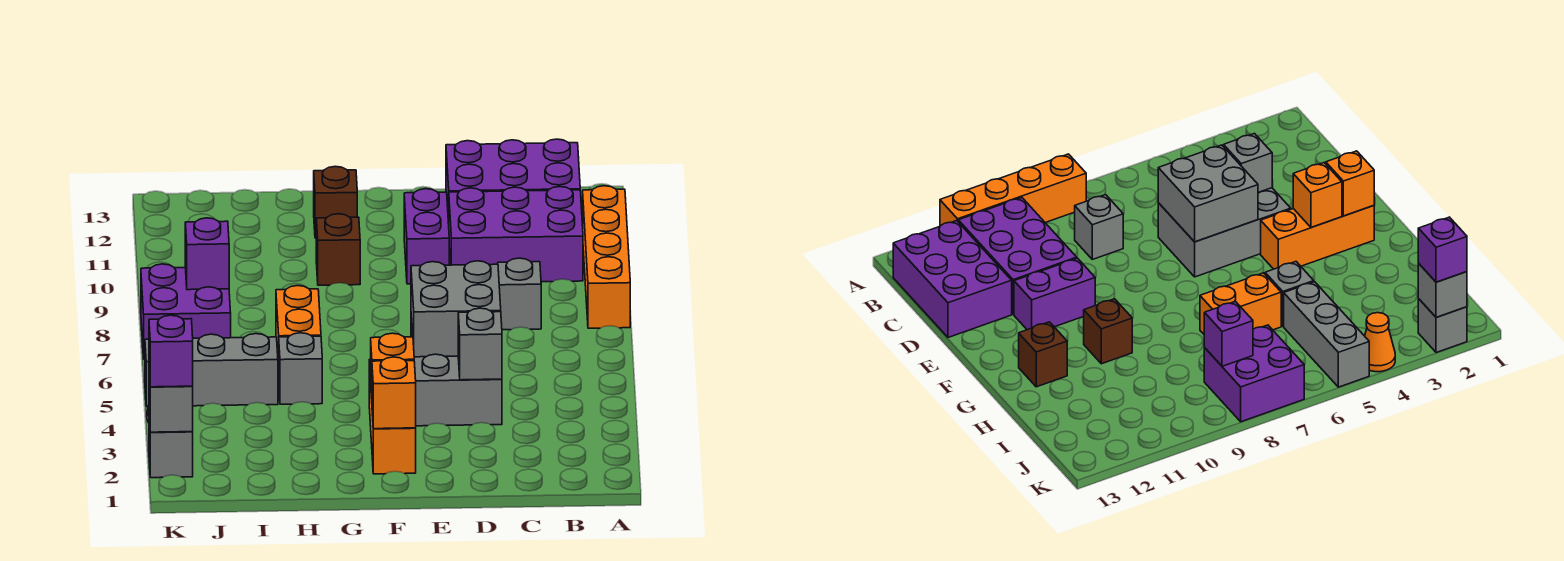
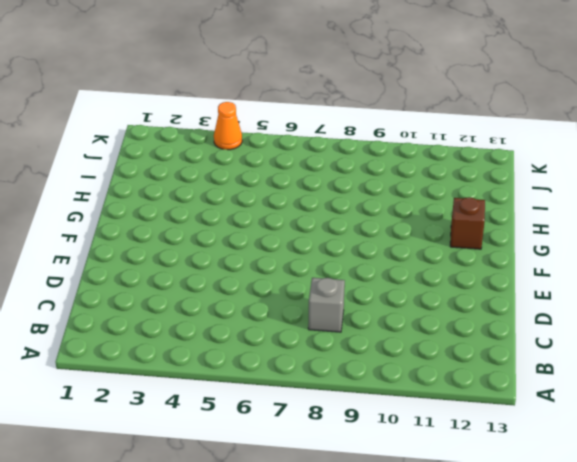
none -> orange brick A8:A11 level 1
none -> purple brick B10:D11 level 1
none -> purple brick B12:D13 level 1

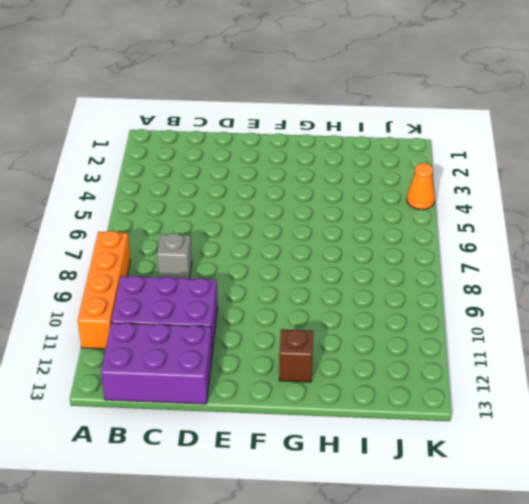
none -> grey brick D4:E6 level 1
none -> purple brick E10:E11 level 1
none -> orange brick F2:F4 level 1

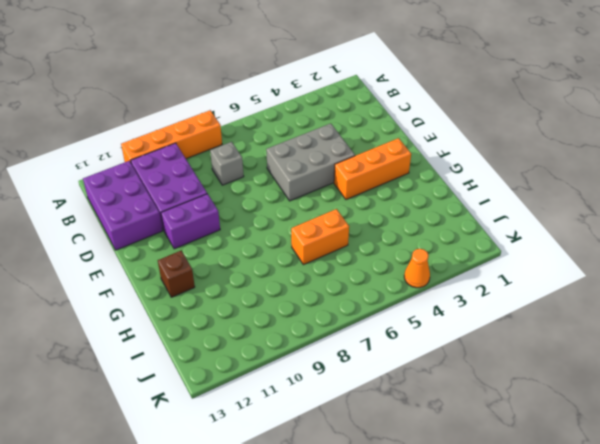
none -> brown brick G10 level 1
none -> grey brick H5 level 1
none -> grey brick I5:K5 level 1

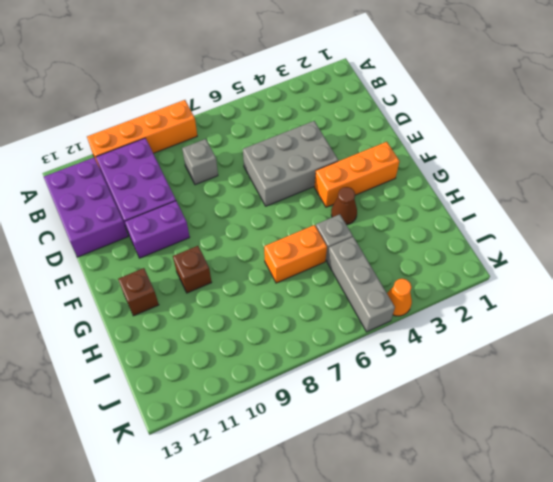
brown cone G4 level 1 -> none
none -> purple brick J7:K8 level 1
none -> grey brick K2 level 1
none -> grey brick D4 level 2

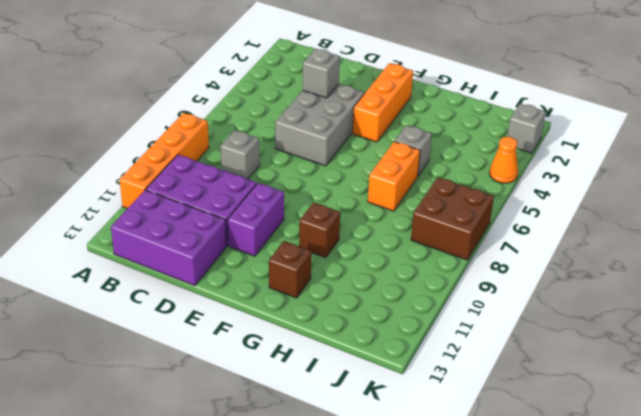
brown brick J7:K8 level 1 -> purple brick J7:K8 level 1
none -> grey brick I5:K5 level 1
none -> grey brick D5:E6 level 2
none -> orange brick F2 level 2

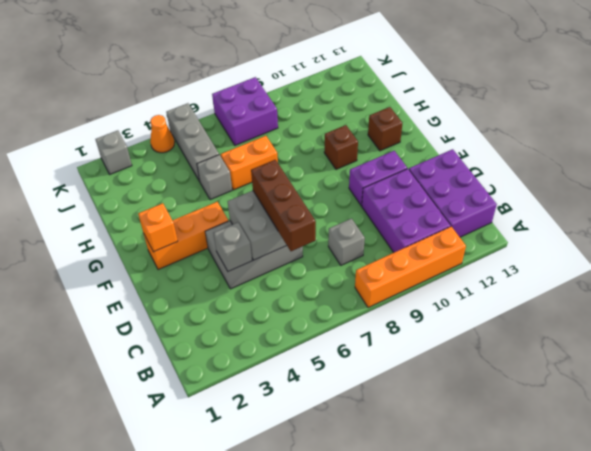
brown brick C6:E6 level 3 -> none
none -> orange brick F3 level 2
none -> purple brick J8 level 2
none -> grey brick K2 level 2

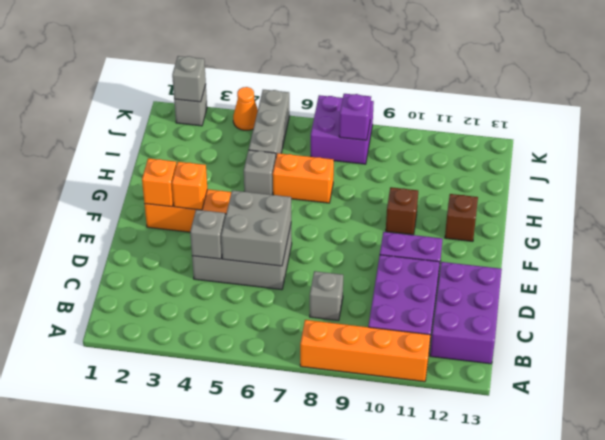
none -> purple brick K2 level 3

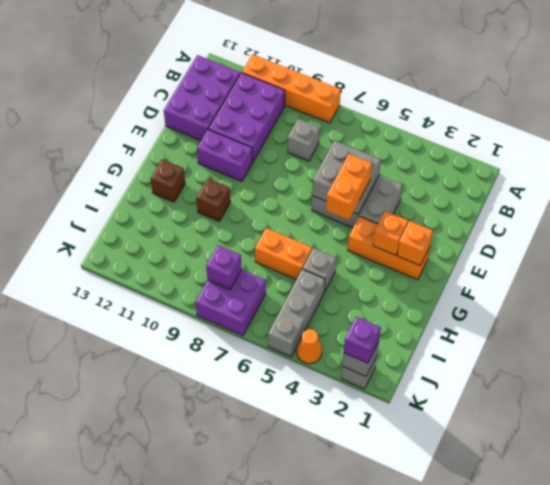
orange brick E5:F5 level 3 -> none
none -> grey brick D4 level 2

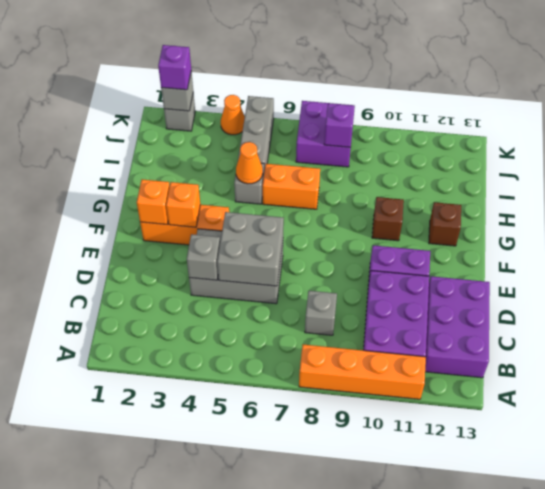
orange cone H5 level 2 -> none

